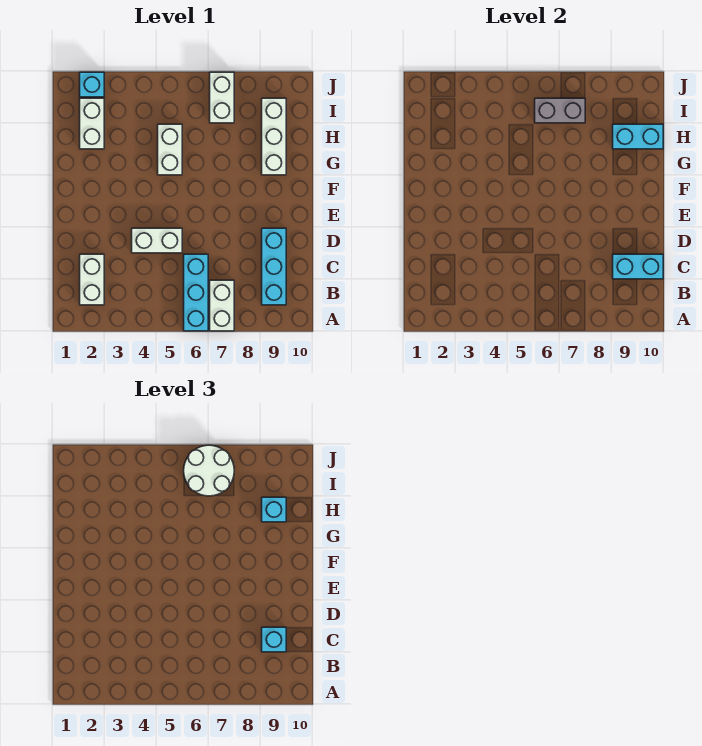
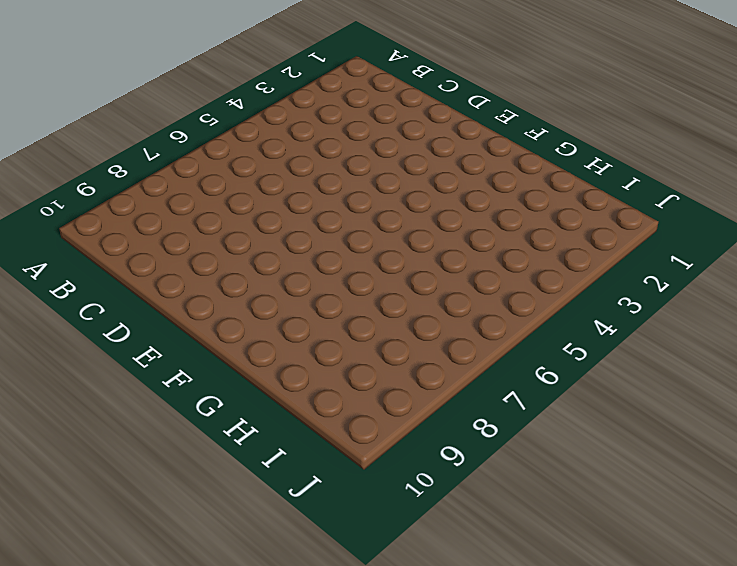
none -> cyan brick A6:C6 level 1
none -> white brick A7:B7 level 1
none -> white brick B2:C2 level 1

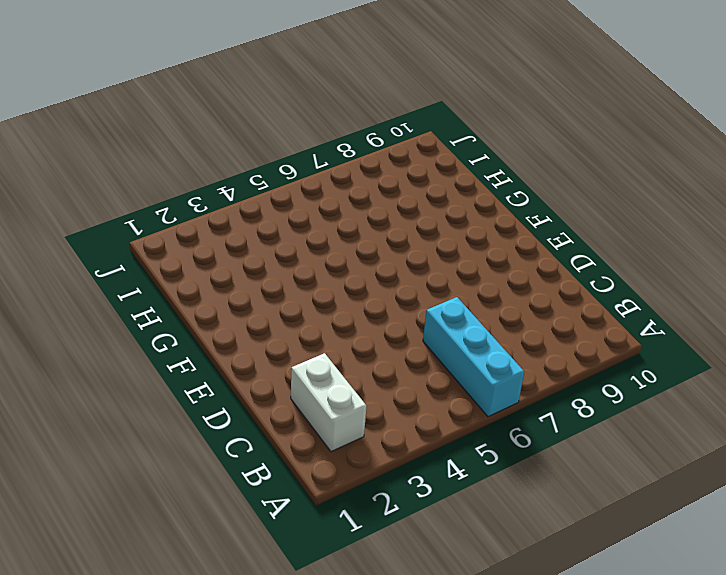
none -> white brick A7:B7 level 1
none -> cyan brick B9:D9 level 1
none -> white brick D4:D5 level 1

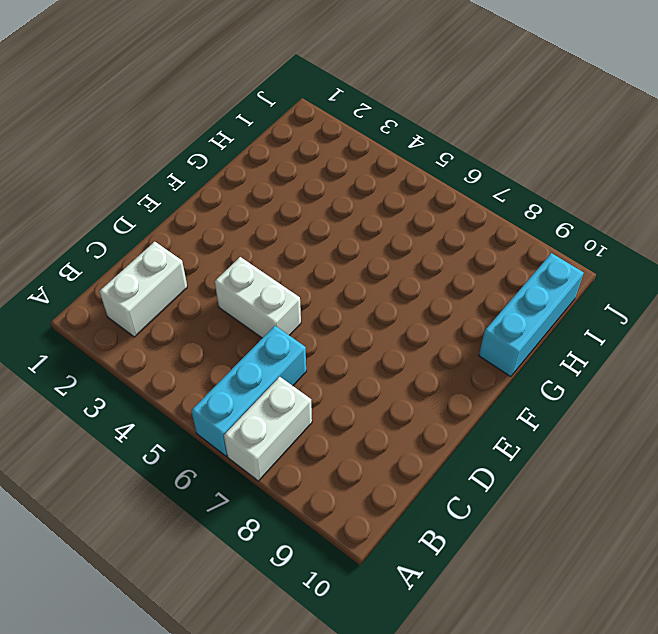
cyan brick G10:I10 level 1 -> cyan brick B9:D9 level 1
none -> white brick G5:H5 level 1
none -> white brick G9:I9 level 1
none -> white brick H2:I2 level 1

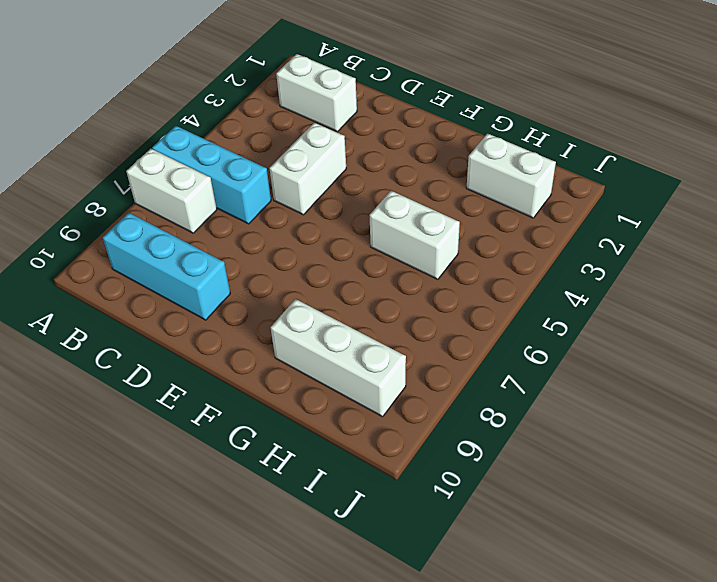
none -> white brick I7:J7 level 1
none -> cyan brick J2 level 1
none -> cyan brick C9:C10 level 2

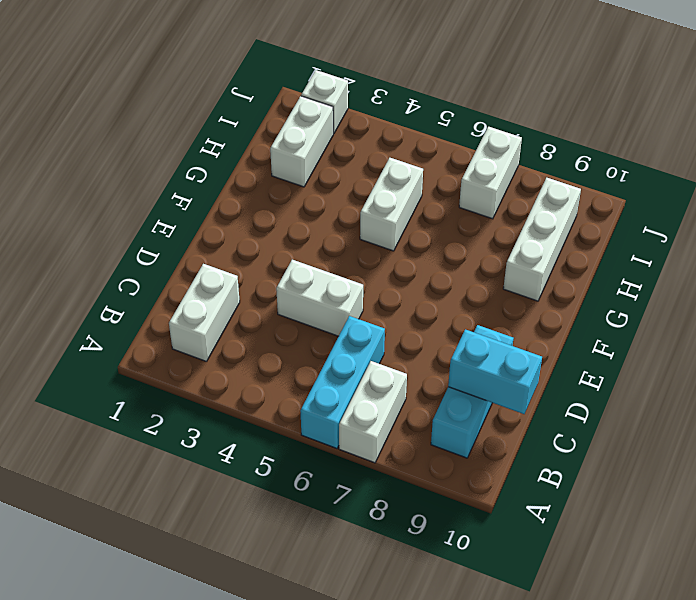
white brick J2 level 1 -> cyan brick J2 level 1
none -> cyan brick H9:H10 level 2
none -> grey brick I6:I7 level 2
none -> cyan brick C9 level 3

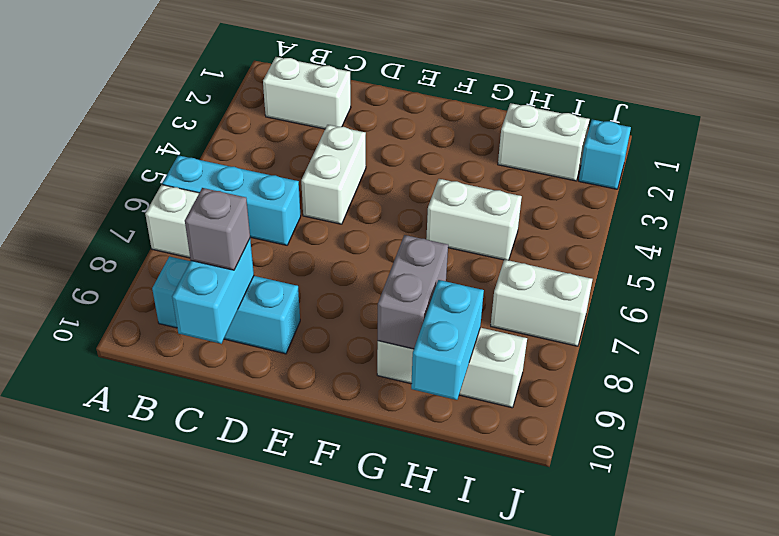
grey brick C9 level 3 -> cyan brick C9 level 3
grey brick G8:G9 level 2 -> grey brick I6:I7 level 2
none -> cyan brick H9 level 3
none -> white round brick I6:J7 level 3

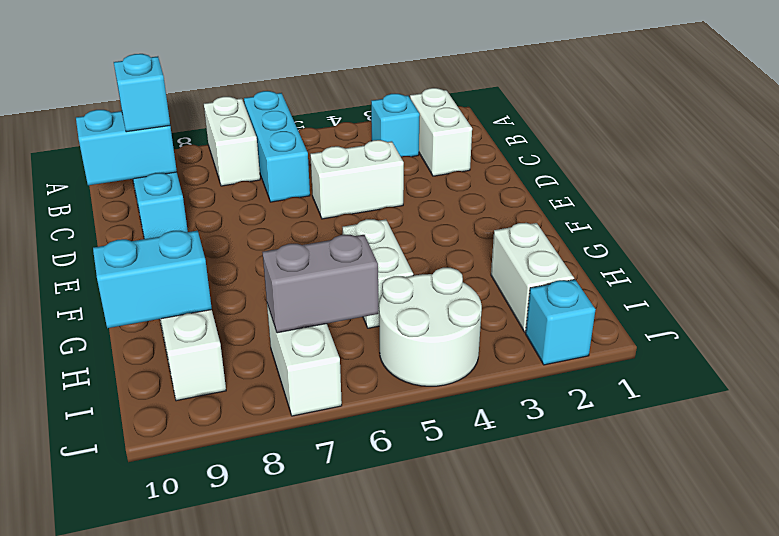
cyan brick B3 level 1 -> cyan brick H9 level 3
white round brick I4:J5 level 1 -> white round brick I6:J7 level 3

